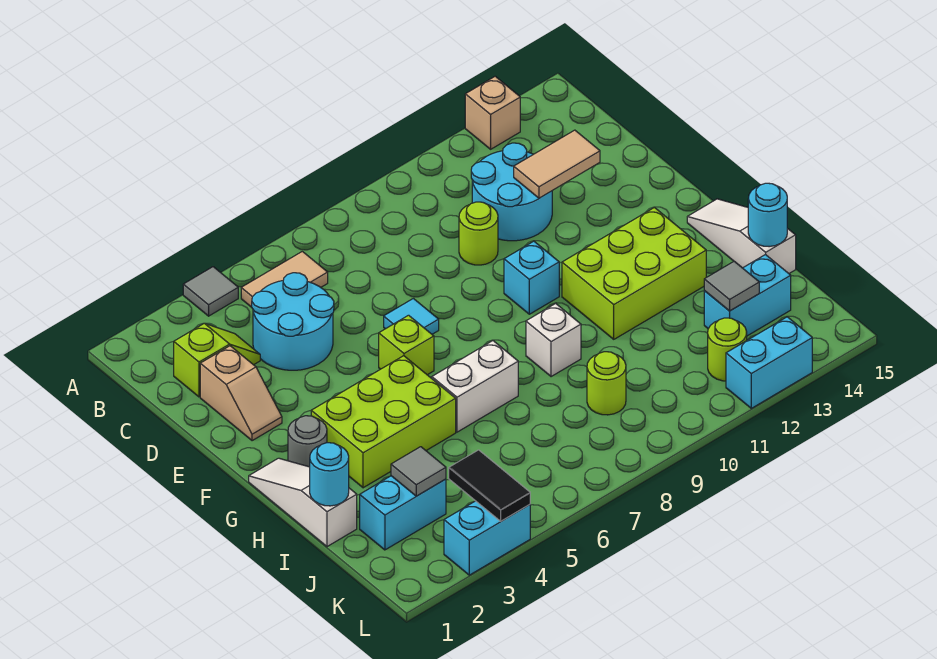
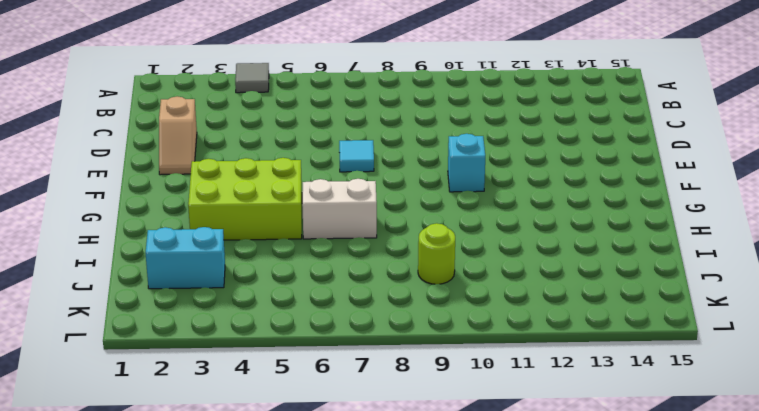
none -> tan brick A13 level 1
none -> tan tile B5:B6 level 1
none -> lime slope C2:C3 level 1 top 2
none -> cyan round brick C4:D5 level 1

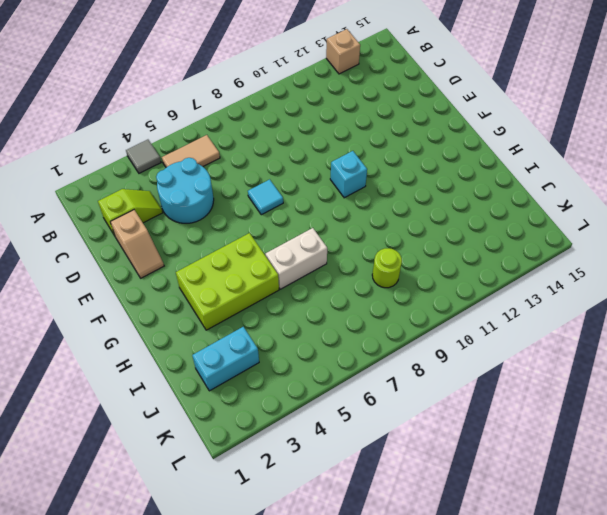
none -> cyan round brick C11:D12 level 1
none -> lime round brick D10 level 1
none -> lime brick F6 level 1
none -> white slope G1:I1 level 1 top I

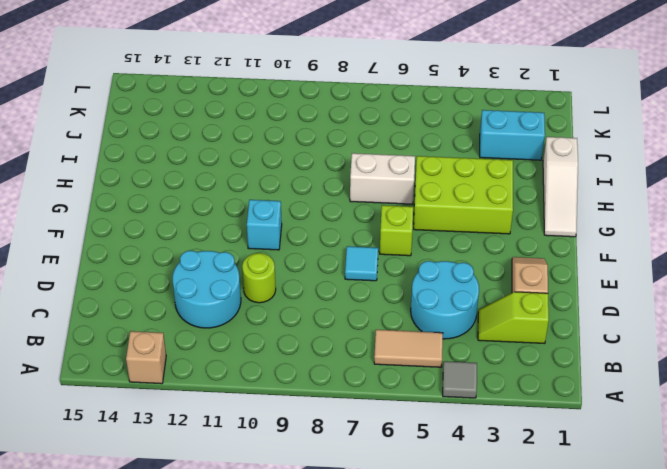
none -> grey round brick G2 level 1
none -> lime brick G11:H13 level 1
none -> white slope G15:I15 level 1 top I
none -> white brick H9 level 1

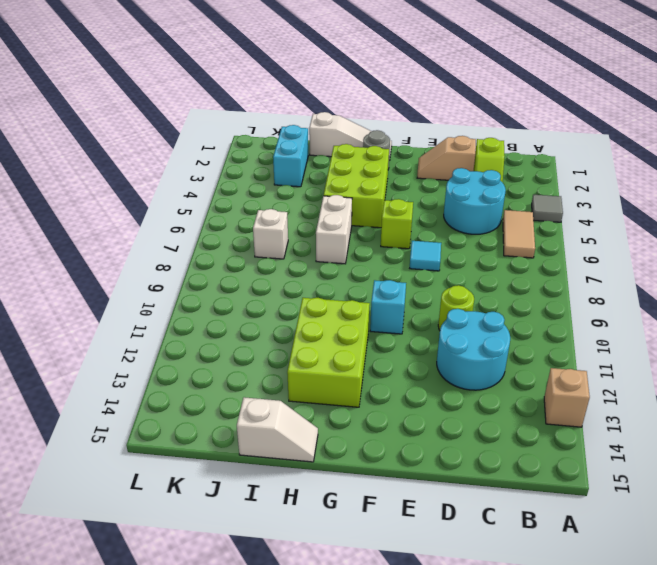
white slope H15:I15 level 1 top I -> white slope G15:I15 level 1 top I
white brick J7 level 1 -> white brick H9 level 1
none -> lime round brick J9 level 1
none -> cyan brick J13:J14 level 1
none -> lime round brick K12 level 1
none -> cyan brick L3:L4 level 1

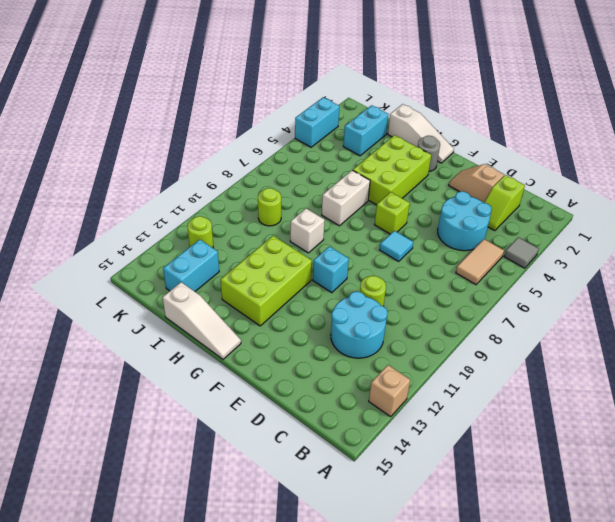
none -> cyan brick L12:L13 level 1
none -> tan tile D12:D13 level 2
none -> cyan round brick I1 level 2
none -> cyan round brick I15 level 2

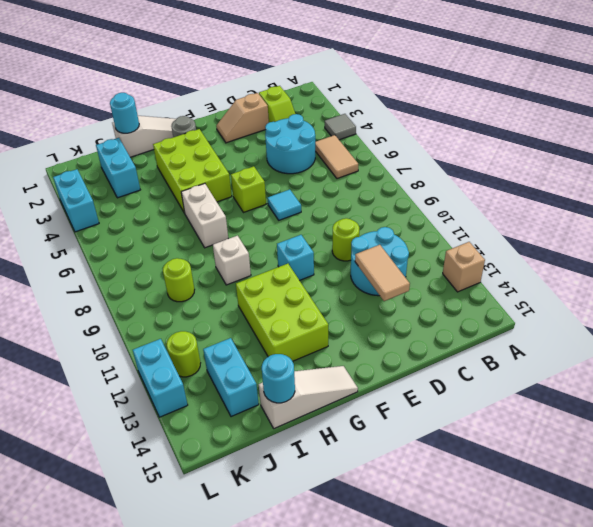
none -> grey tile J3 level 2
none -> grey tile J13 level 2
none -> black tile K4:L4 level 2

